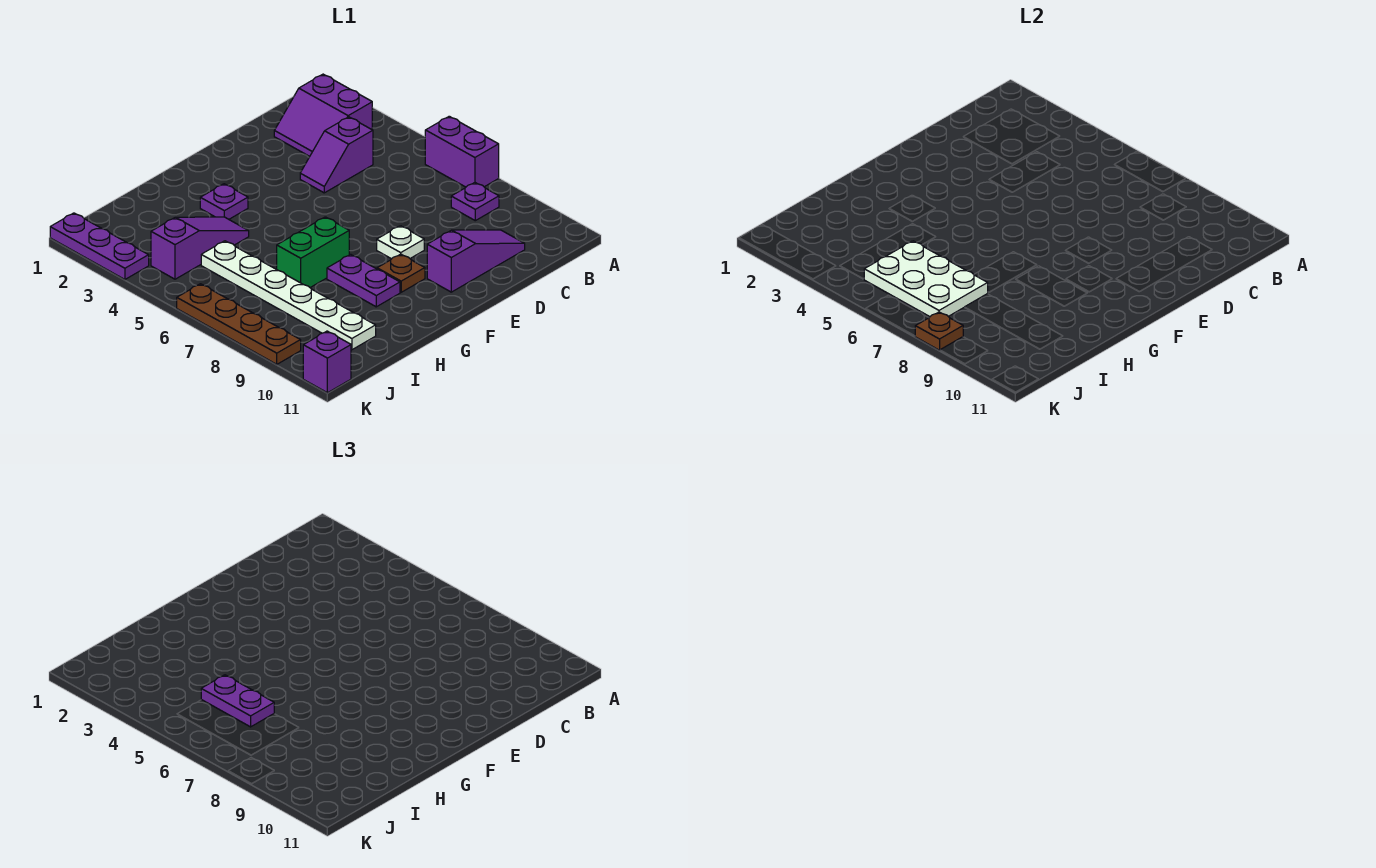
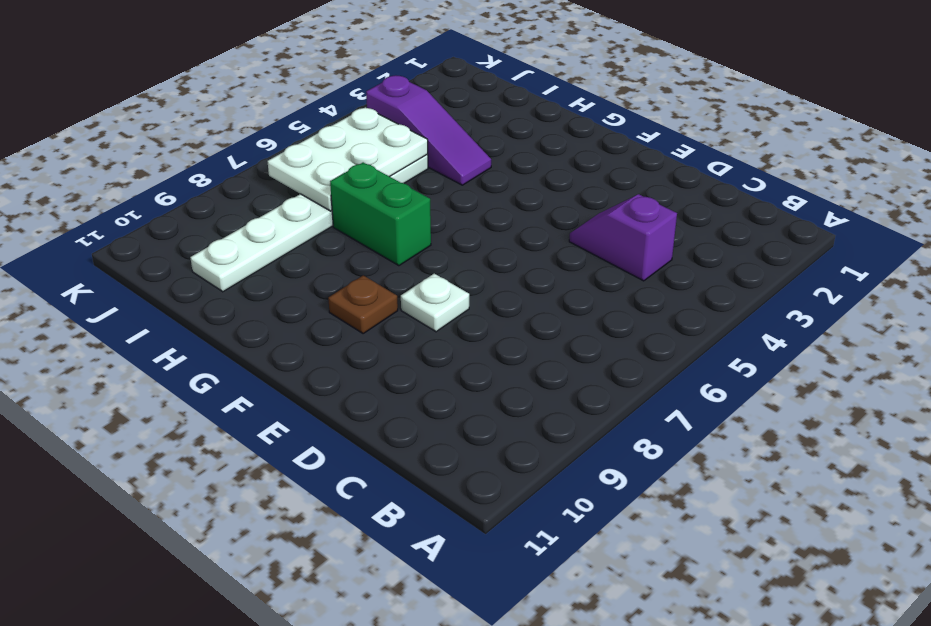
none -> purple brick A6:A7 level 1
none -> purple slope B2:C3 level 1 top B
none -> purple plate B8 level 1

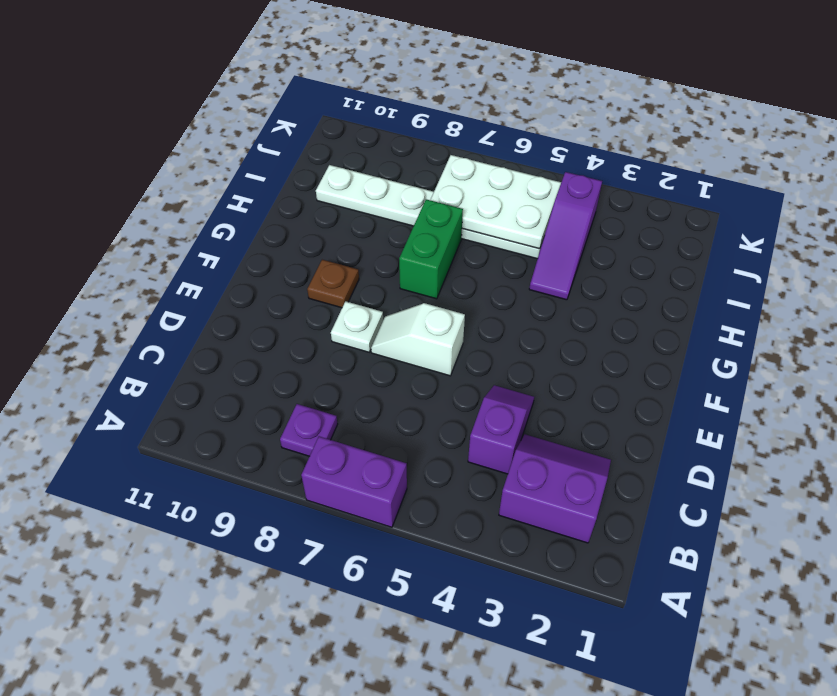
white slope E6:E7 level 1 top 6 -> none
none -> purple slope C10:E10 level 1 top E
none -> purple plate G3 level 1
none -> purple plate G8:G9 level 1

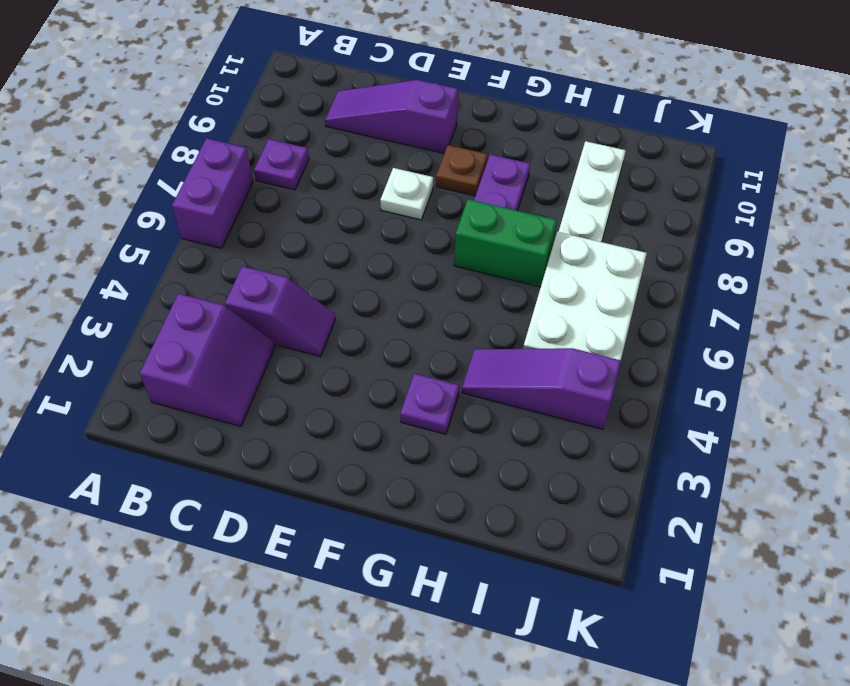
none -> purple plate K1:K3 level 1
none -> brown plate K6:K9 level 1
none -> purple brick K11 level 1

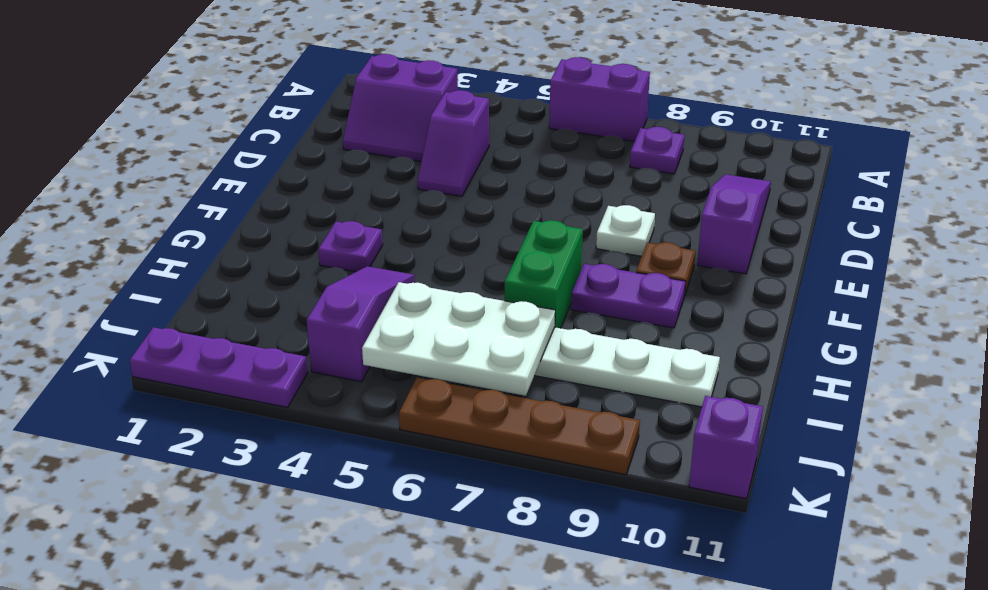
none -> brown plate K8 level 2
none -> purple plate I5:I6 level 3

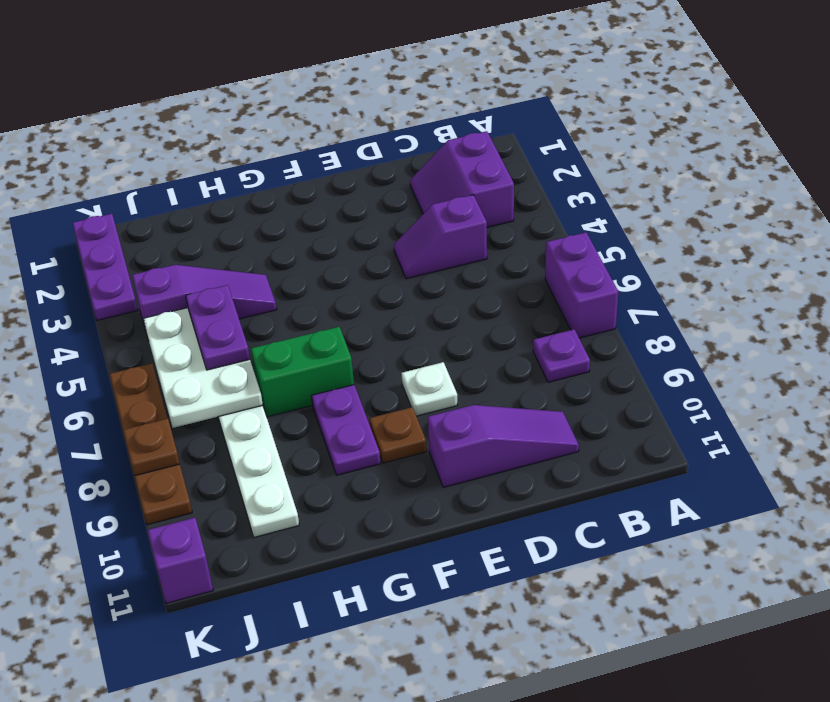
none -> purple plate G3 level 1

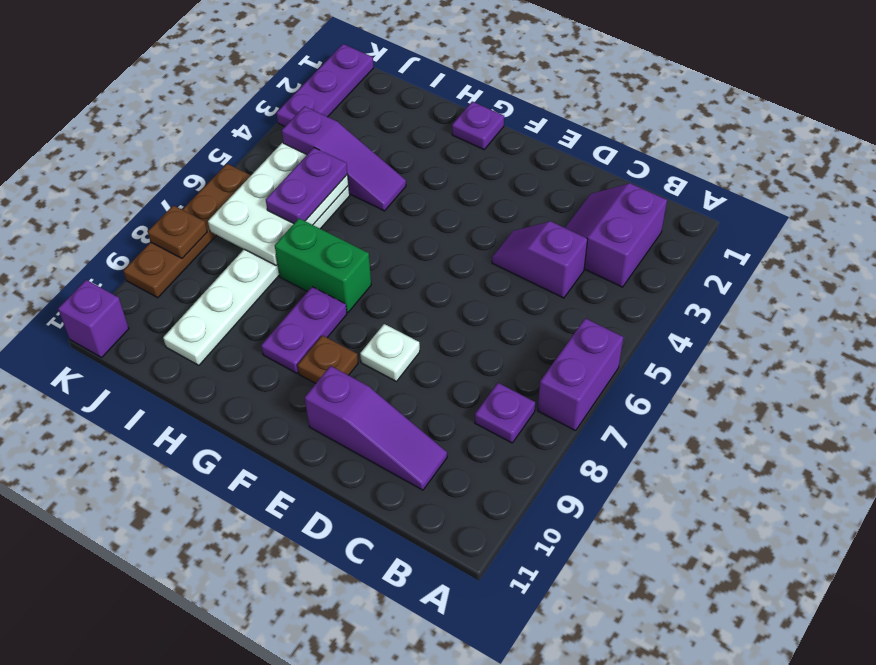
purple plate G1 level 1 -> purple plate G3 level 1

